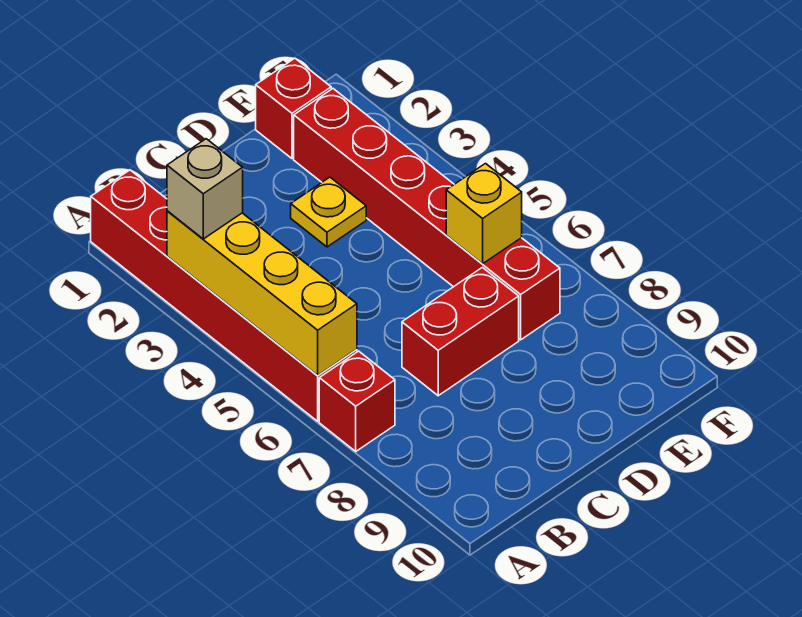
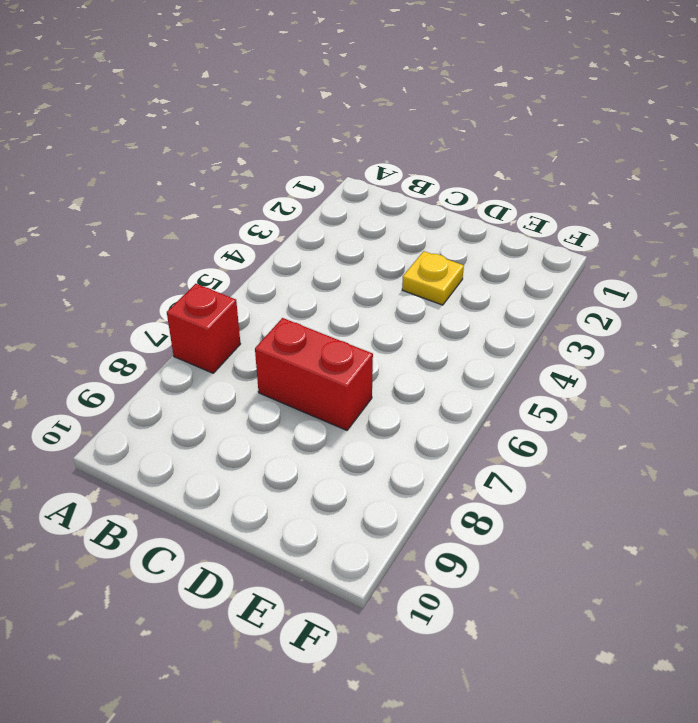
none -> red brick A1:A6 level 1
none -> red brick E1 level 1

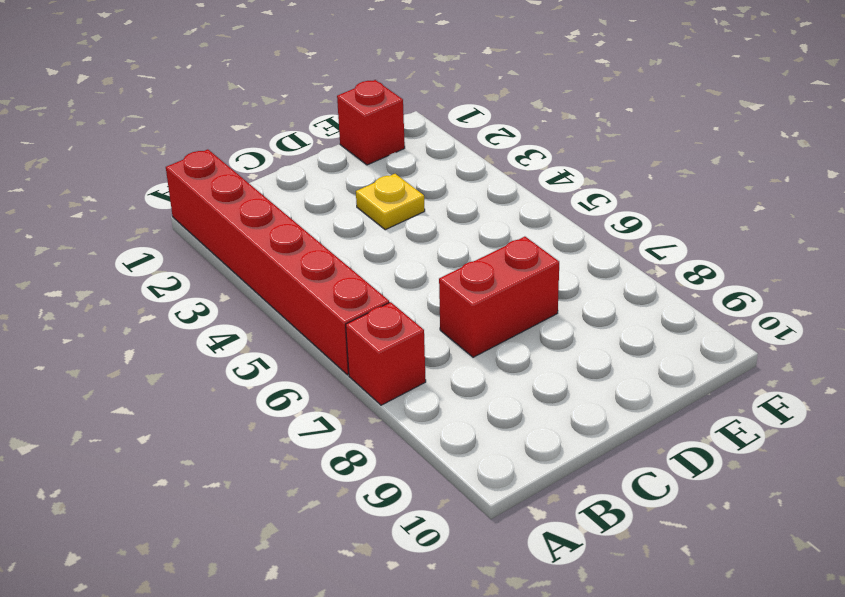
none -> red brick E2:E7 level 1
none -> yellow brick A3:A6 level 2

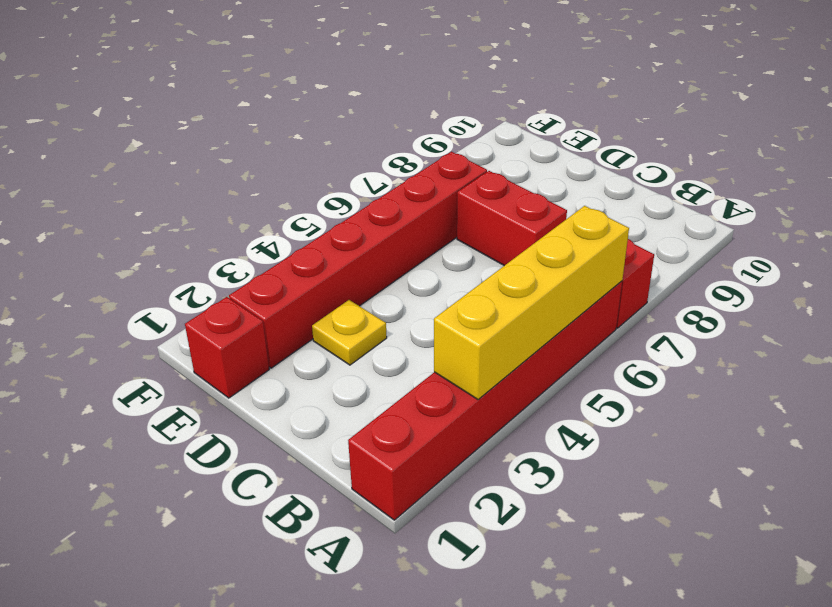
none -> yellow brick E6 level 2
none -> tan brick A3 level 3

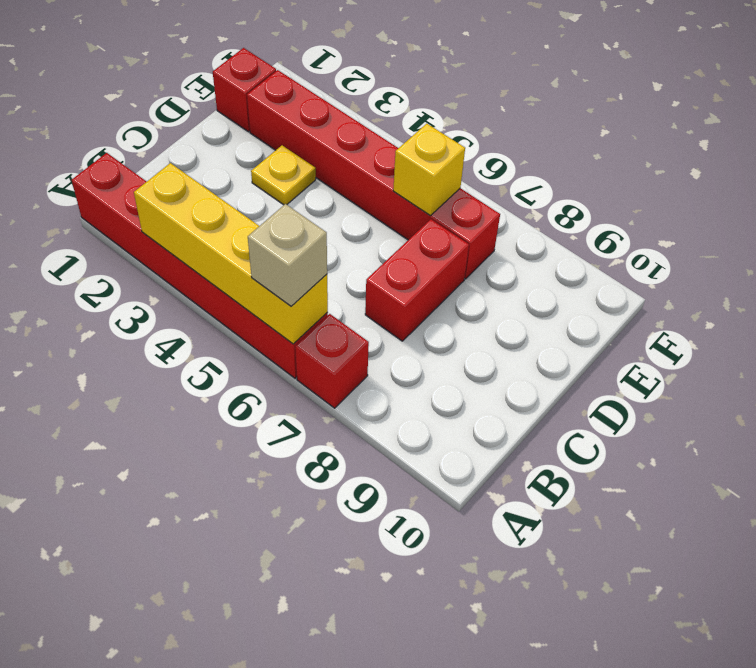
tan brick A6 level 3 -> tan brick A3 level 3

